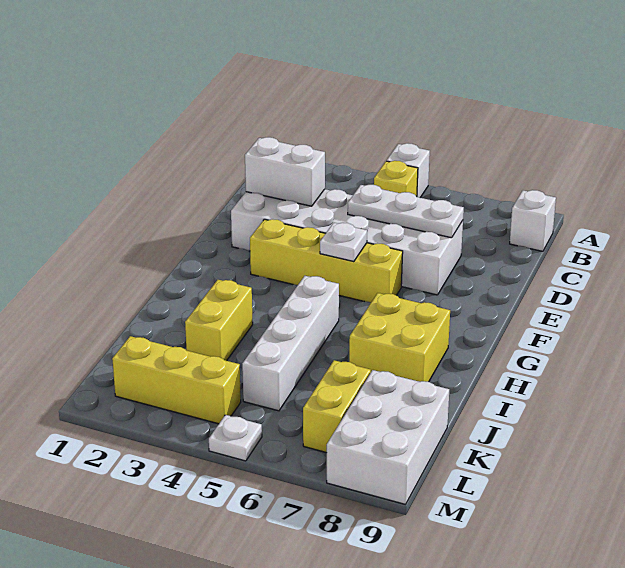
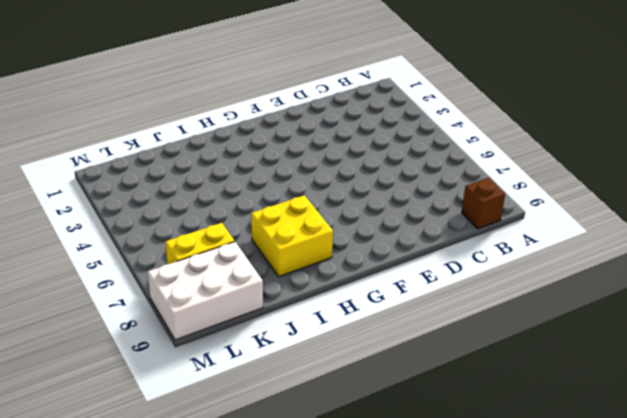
brown brick B9 level 1 -> white brick B9 level 1
none -> white brick A5 level 1
none -> yellow brick B5 level 1
none -> white brick D2:E7 level 1

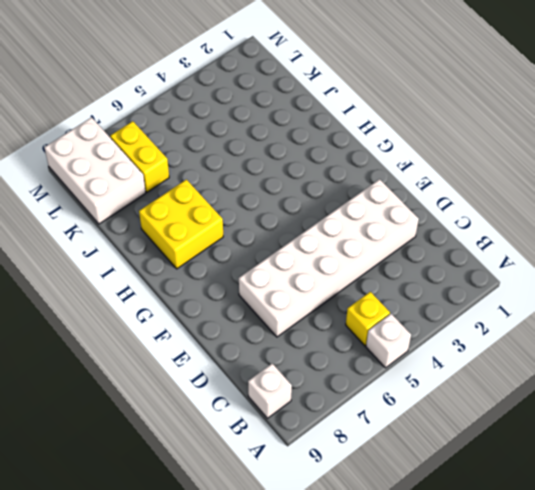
none -> yellow brick F3:F6 level 1
none -> white brick H5:K5 level 1
none -> yellow brick I3:J3 level 1

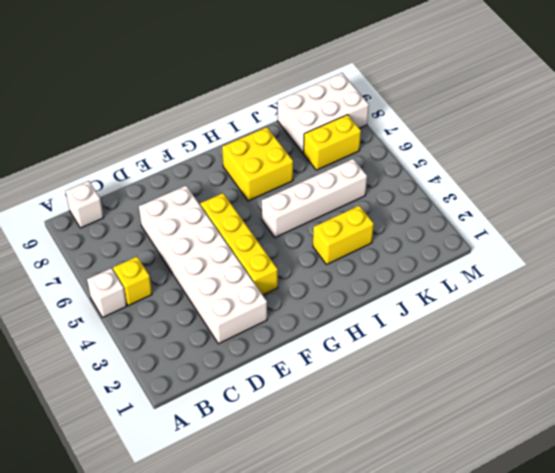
none -> yellow brick L2:L4 level 1
none -> white plate M5 level 1
none -> white brick D2:D3 level 2

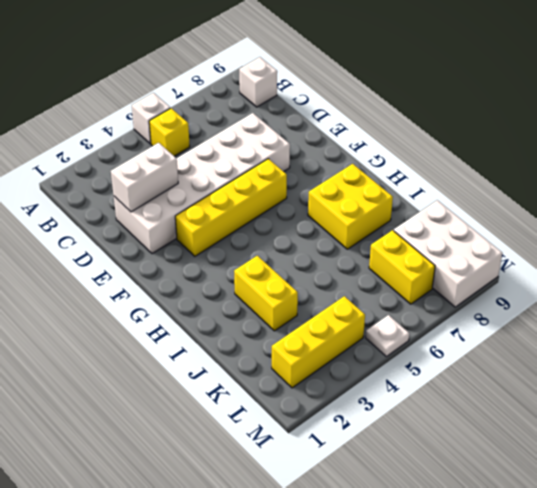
none -> white brick H5:K5 level 1
none -> white plate D5:D7 level 2
none -> white plate F5 level 2

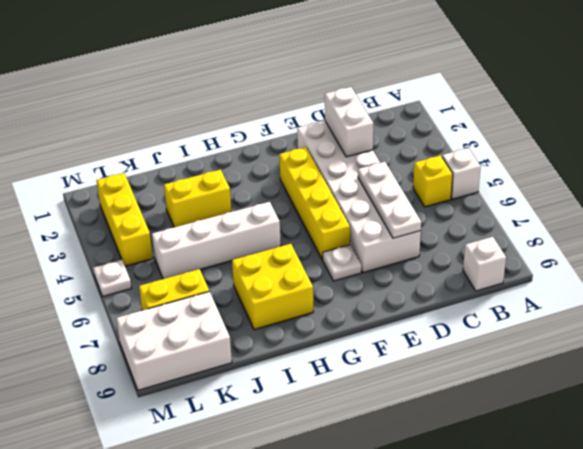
white plate F7 level 1 -> white plate F5 level 2

